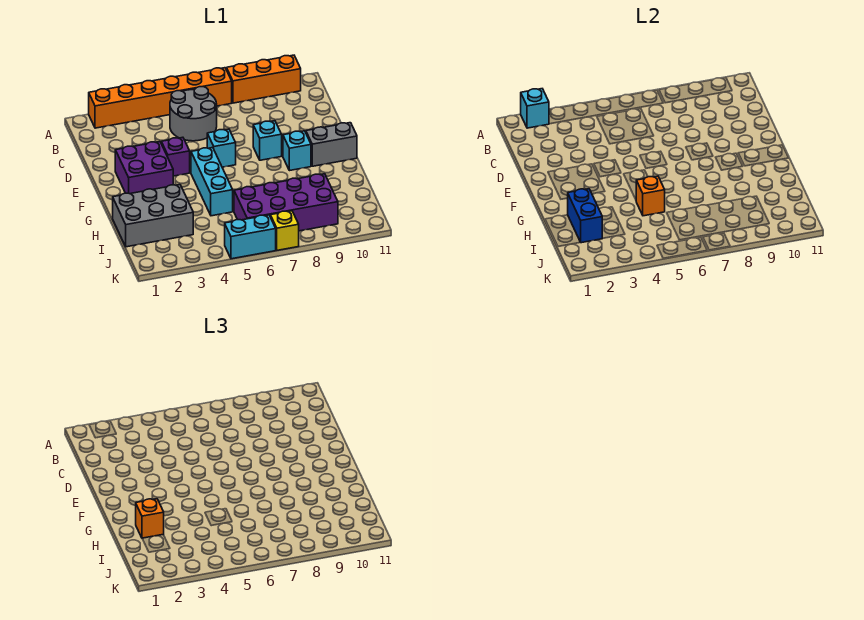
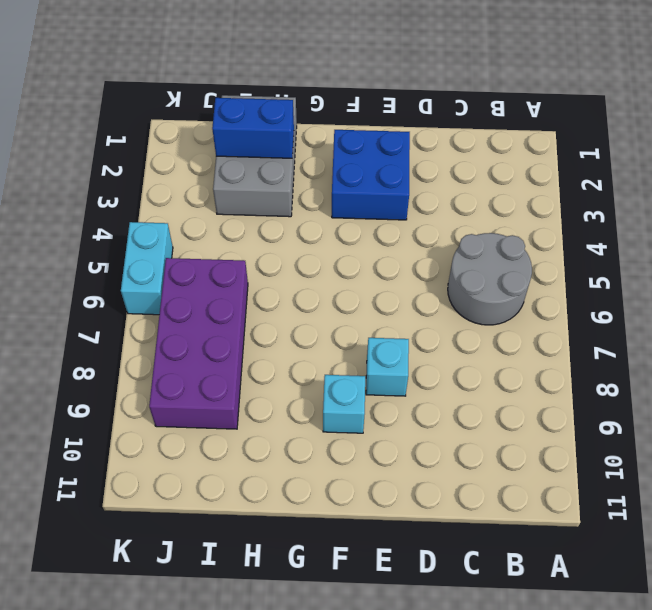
blue brick E2:F3 level 1 -> purple brick E2:F3 level 1
none -> orange brick A2:A7 level 1
none -> orange brick A8:A10 level 1
none -> purple brick E4 level 1

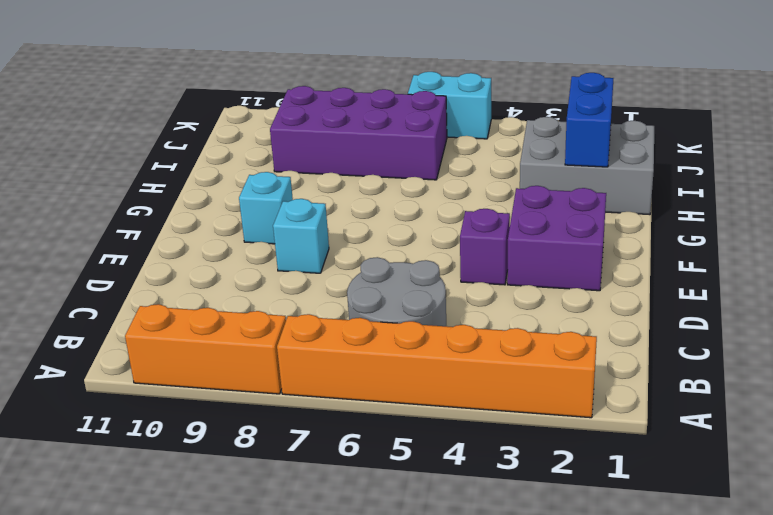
none -> cyan brick E6 level 1
none -> cyan brick F5:H5 level 1
none -> grey brick F10:F11 level 1

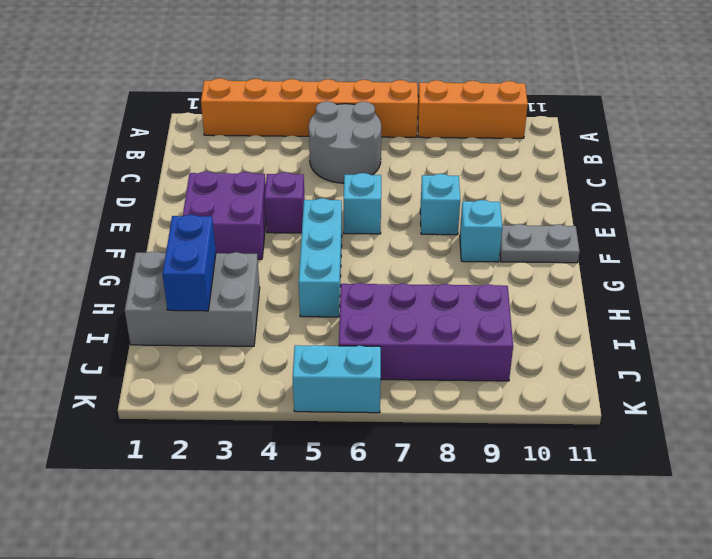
grey plate F10:F11 level 1 -> grey brick F10:F11 level 1
none -> yellow brick K7 level 1
none -> cyan brick A2 level 2
none -> orange brick H5 level 2

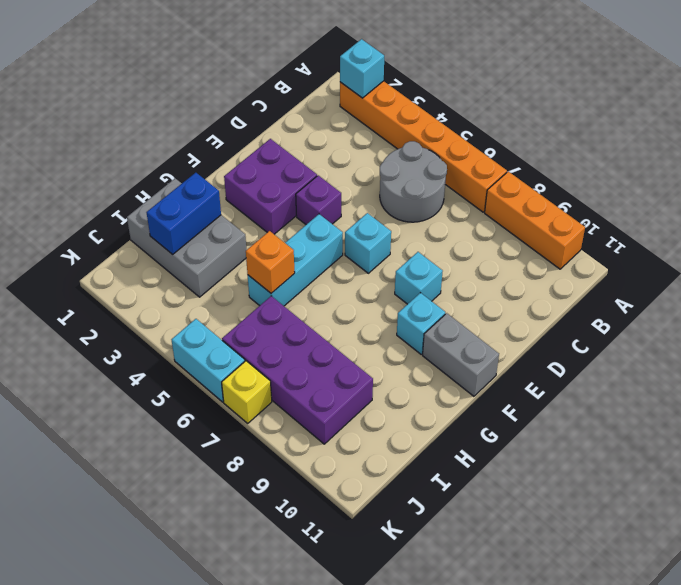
none -> orange brick H2 level 3

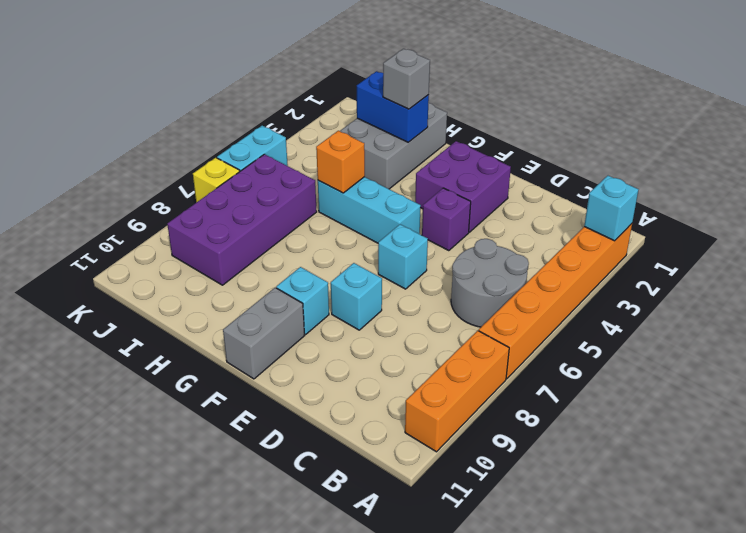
grey brick H2 level 3 -> orange brick H2 level 3

